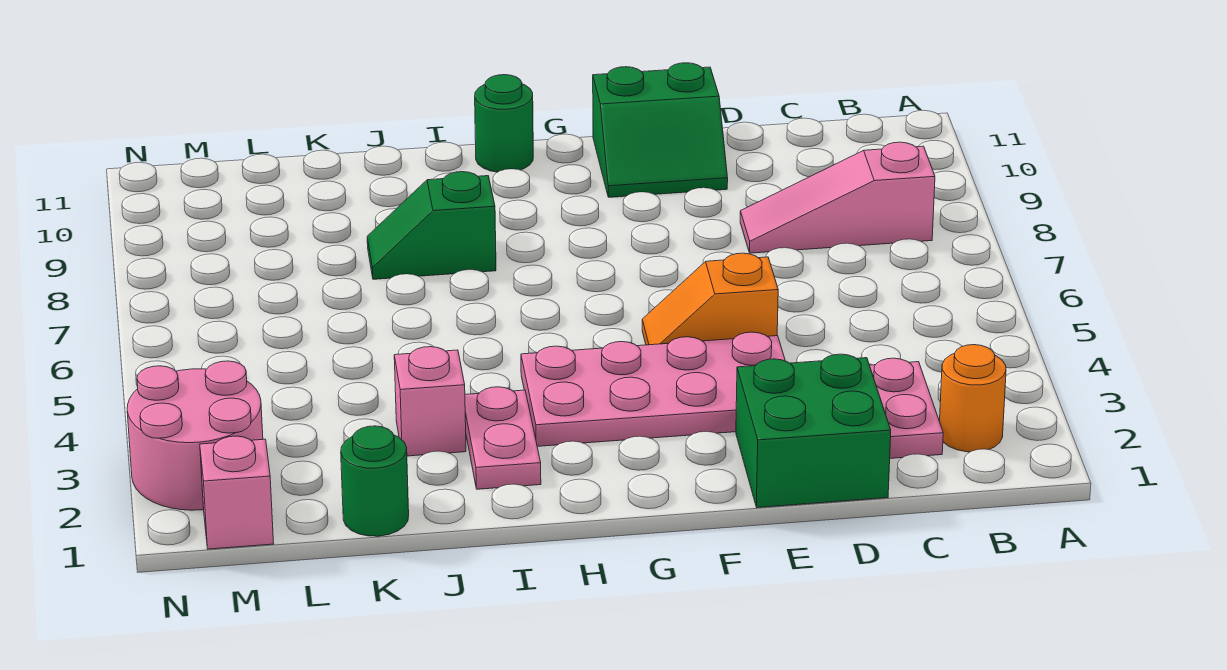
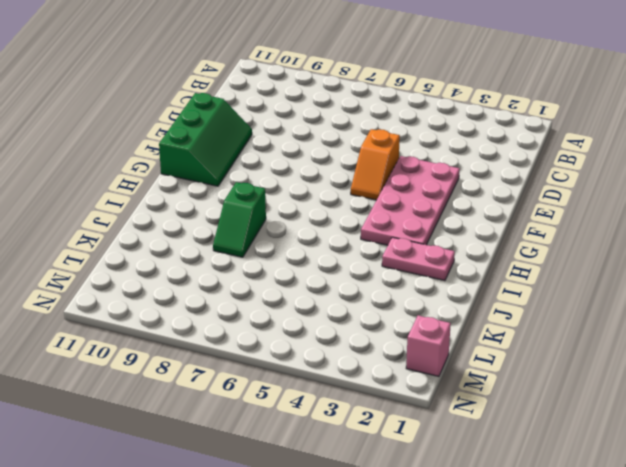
green slope E10:G11 level 1 top 11 -> green slope E10:F11 level 1 top 11
none -> orange round brick B2 level 1
none -> pink slope B8:D8 level 1 top B
none -> pink plate C2:C3 level 1

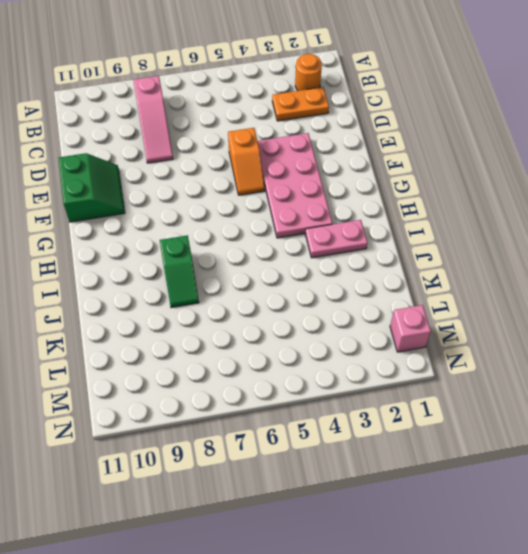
orange plate C2:C3 level 1 -> pink plate C2:C3 level 1
none -> green brick D1:E2 level 1
none -> green round brick H11 level 1
none -> pink brick J3 level 1

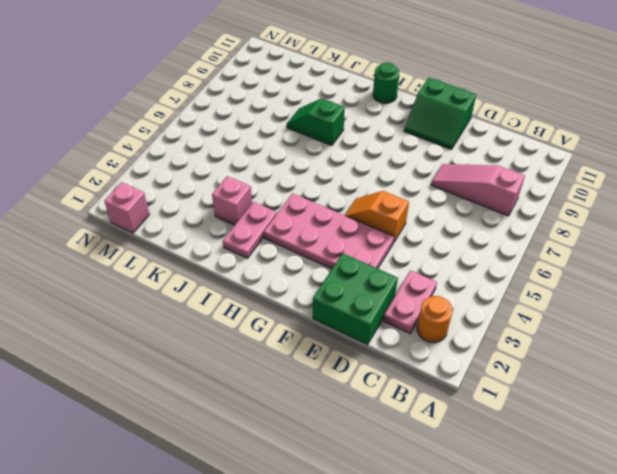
none -> green round brick K1 level 1
none -> pink round brick M2:N3 level 1

